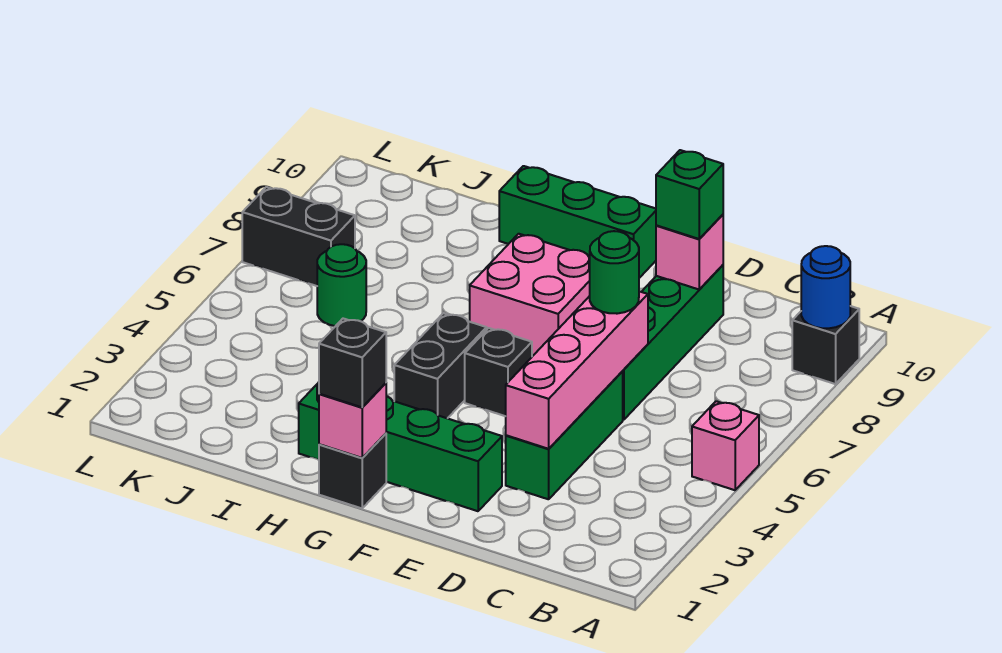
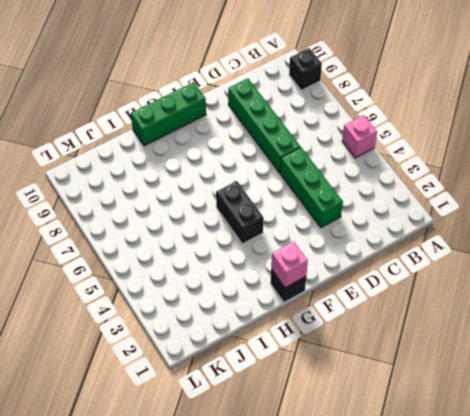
none -> green brick E2:H2 level 1
none -> black brick F5 level 1
none -> pink brick F7:G8 level 1

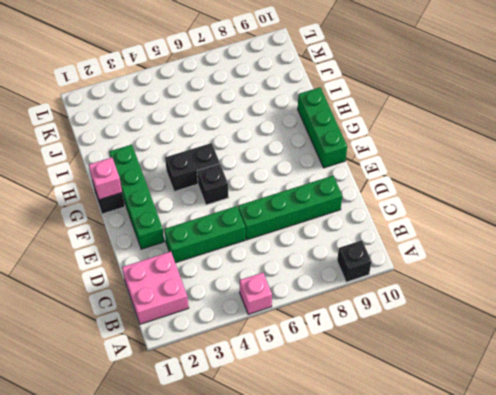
pink brick B1:C2 level 1 -> pink brick F7:G8 level 1
none -> green round brick J6 level 1
none -> black brick K7:L7 level 1
none -> blue round brick A9 level 2

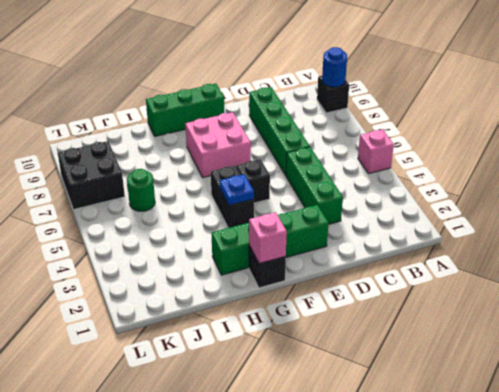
blue plate G4 level 2 -> none
black brick K7:L8 level 1 -> black brick K7:L7 level 1
none -> pink brick D3:D6 level 2
none -> pink brick D9 level 2
none -> green round brick D6 level 3

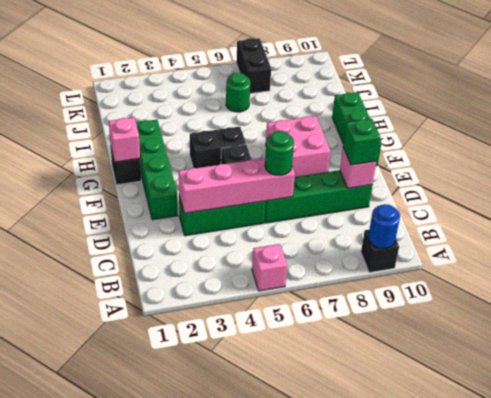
none -> black brick G1 level 3

